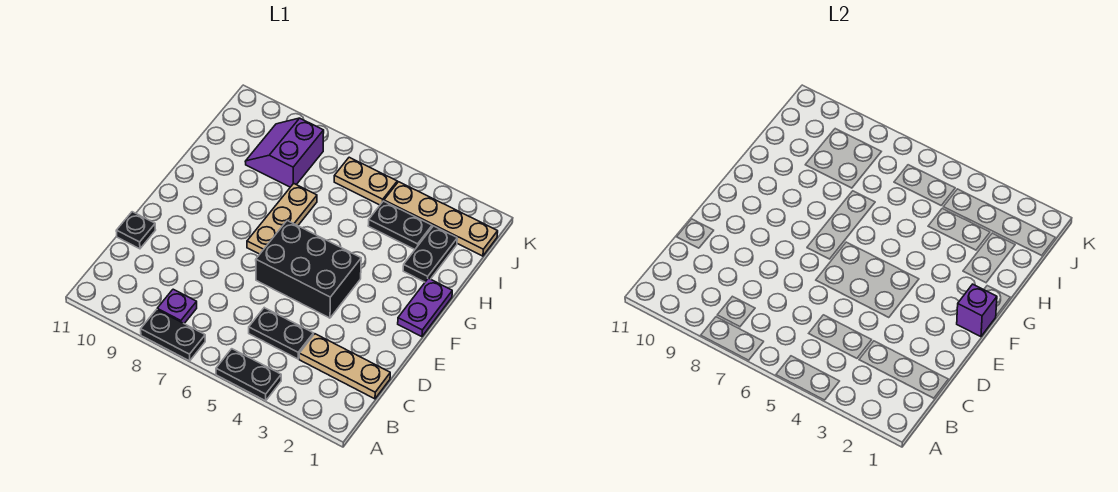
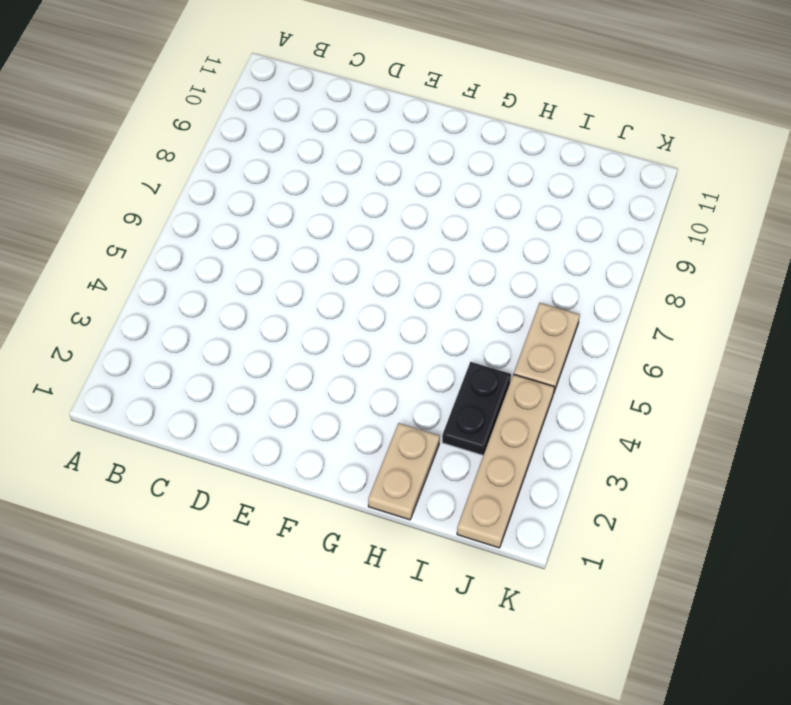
tan plate H1:H2 level 1 -> black plate H2:I2 level 1
none -> black plate A4:A5 level 1
none -> black plate A7:A8 level 1
none -> purple plate B8 level 1

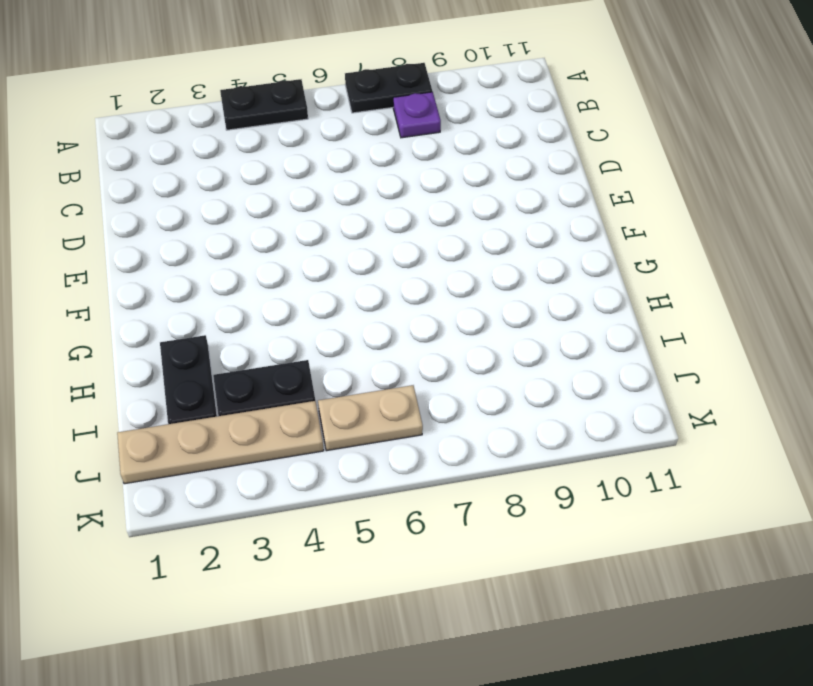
none -> tan plate C1:C3 level 1
none -> black plate C4:C5 level 1
none -> black plate D11 level 1

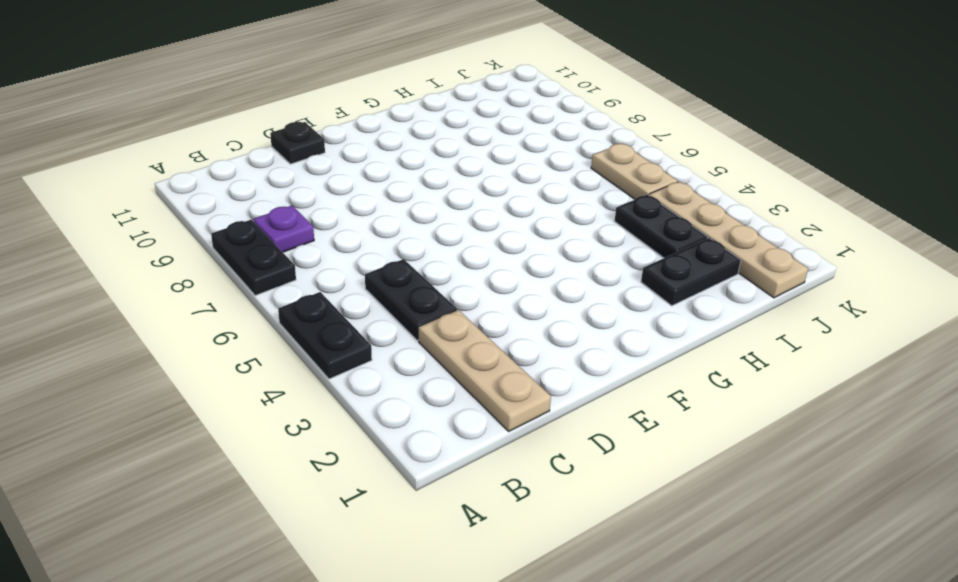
none -> black brick E4:F6 level 1
none -> purple plate F1:G1 level 1
none -> tan plate F7:H7 level 1

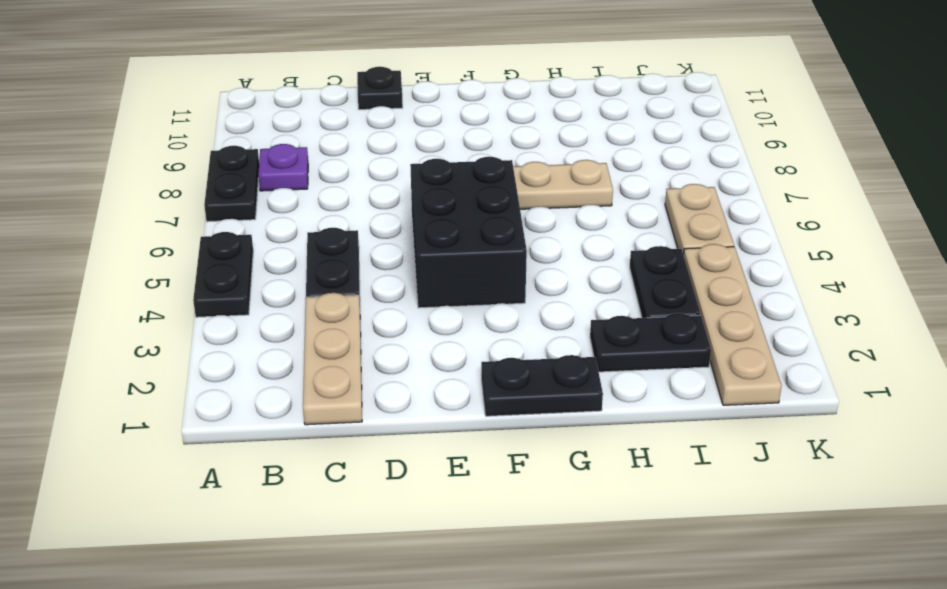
black plate F1:G1 level 1 -> purple plate F1:G1 level 1
none -> purple slope I8:J9 level 1 top 8
none -> purple brick F1 level 2

